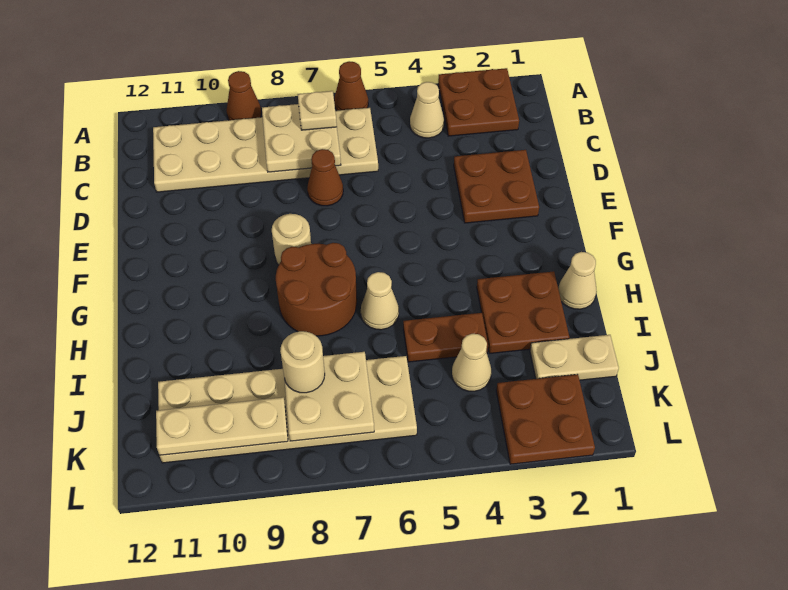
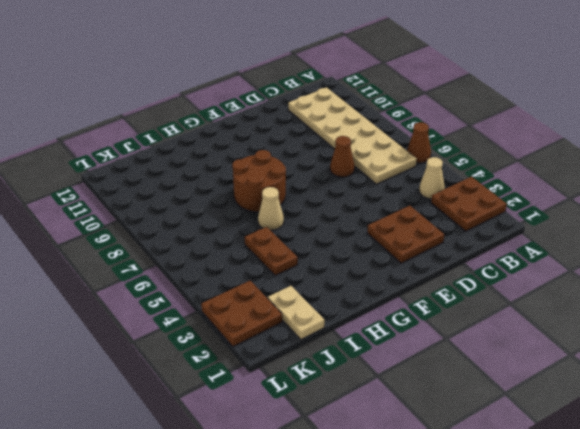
none -> brown cone A9 level 1
none -> tan round brick F8 level 1
none -> tan cone H1 level 1

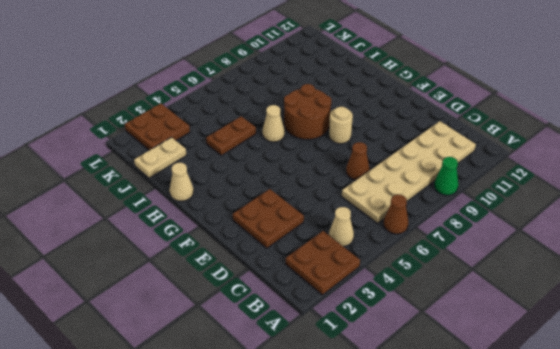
green cone A9 level 1 -> brown cone A9 level 1
none -> brown plate H2:I3 level 1
none -> tan cone J4 level 1
none -> tan plate J6:K11 level 1

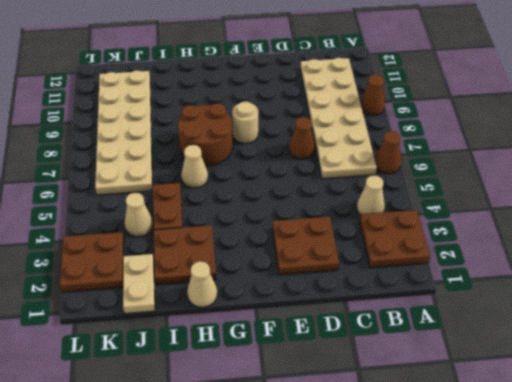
none -> tan plate B7:C8 level 2
none -> tan plate J7:K8 level 2
none -> tan plate K9:K11 level 2

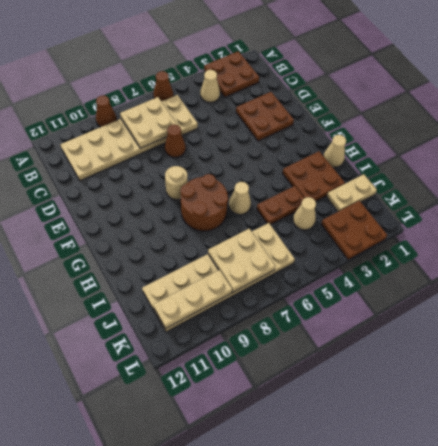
none -> tan plate B7 level 3
none -> tan round brick J8 level 3

